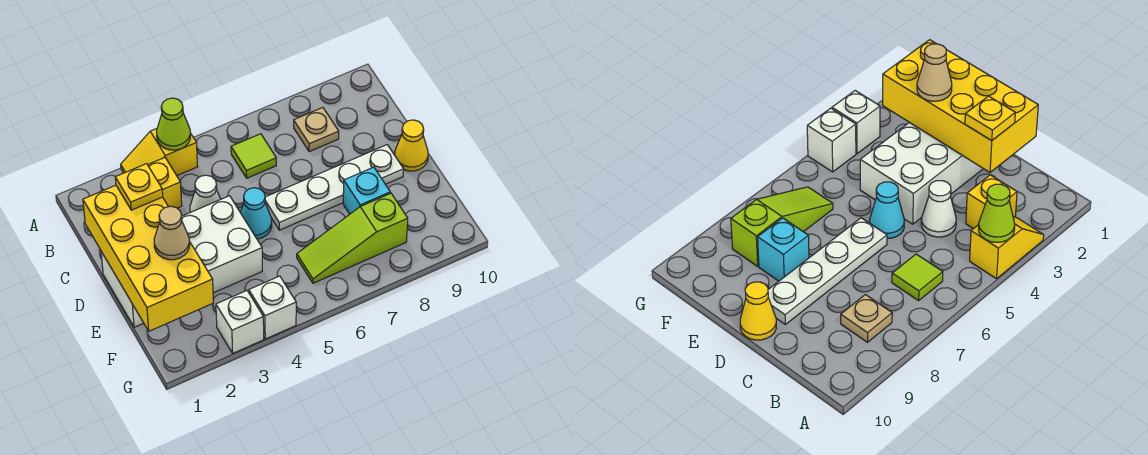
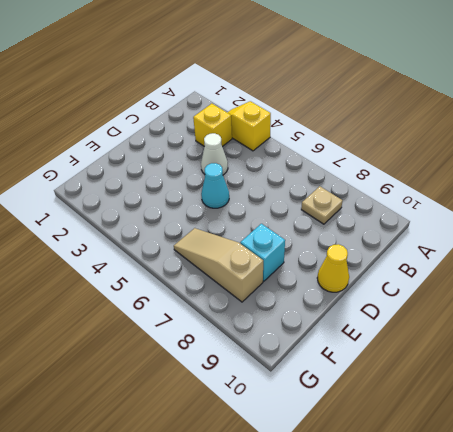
tan slope F6:F8 level 1 top 8 -> lime slope F6:F8 level 1 top 8
none -> lime tile B6 level 1
none -> white brick D1:E4 level 1
none -> white plate D6:D9 level 1

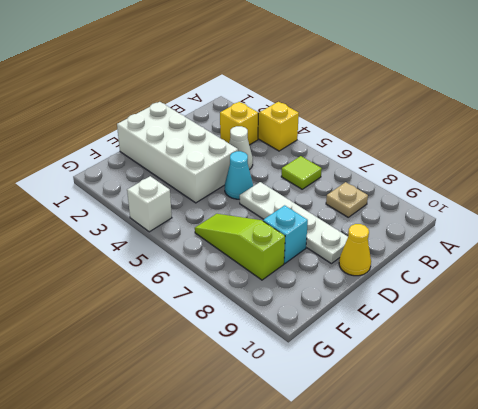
none -> white brick G3 level 1
none -> lime cone A4 level 2
none -> yellow brick C1:F2 level 2

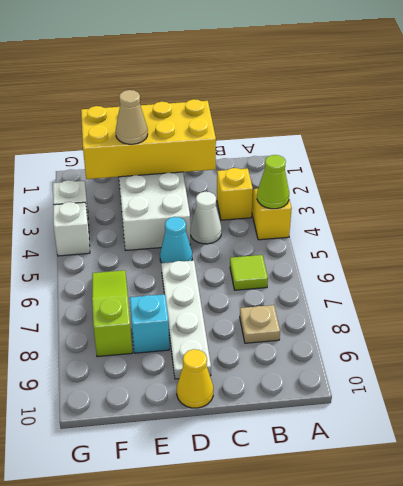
none -> yellow plate C2 level 3

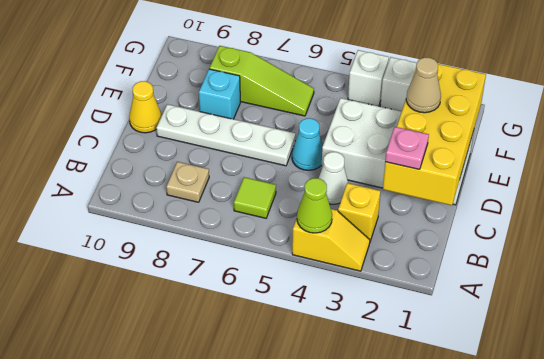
pink plate C2 level 3 -> yellow plate C2 level 3

